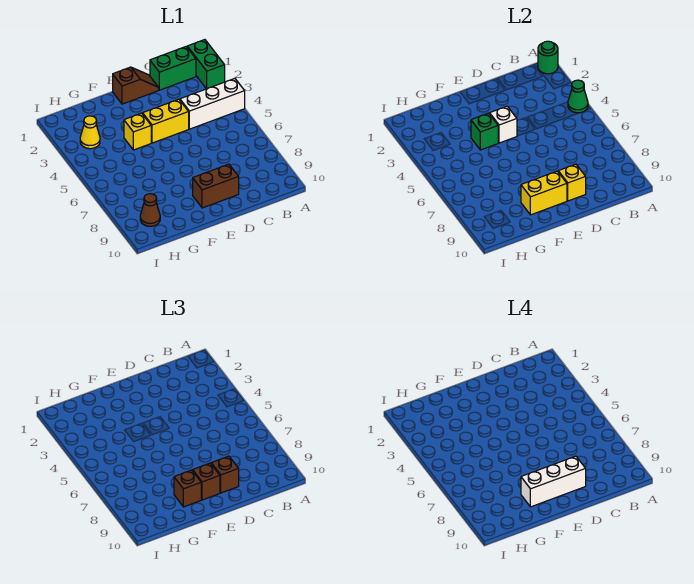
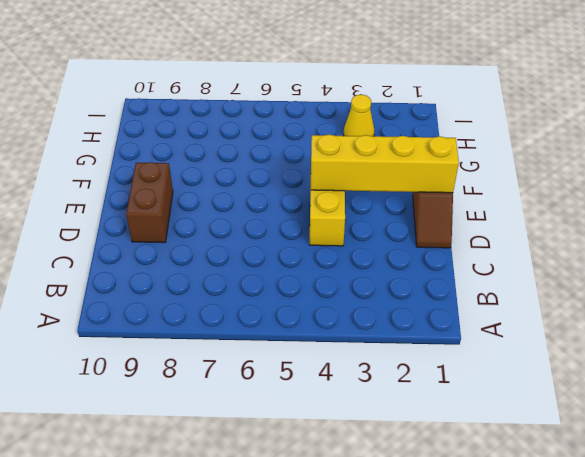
yellow brick E1:E4 level 2 -> white brick E4 level 2
none -> green brick A1:A2 level 1
none -> white brick A4:C4 level 1
none -> green brick B1:C1 level 1

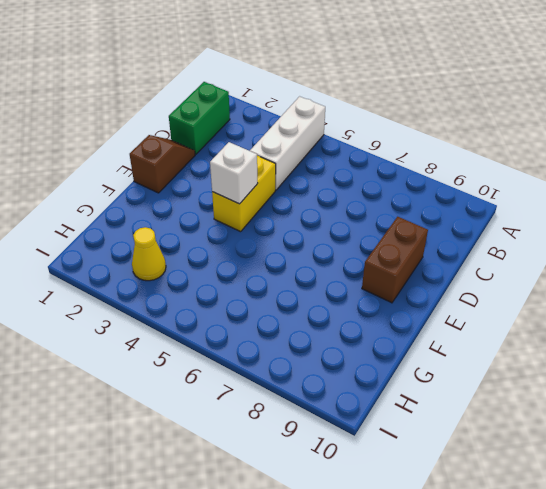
none -> green brick A1:A2 level 1
none -> yellow brick F4 level 1
none -> brown cone H9 level 1

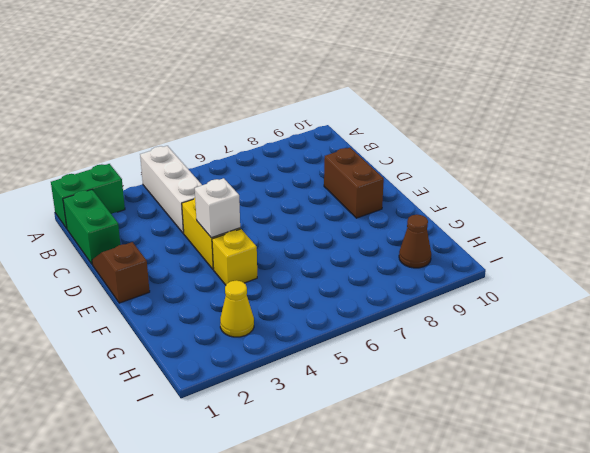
none -> green round brick A1 level 2
none -> green cone A4 level 2
none -> yellow brick D9 level 2

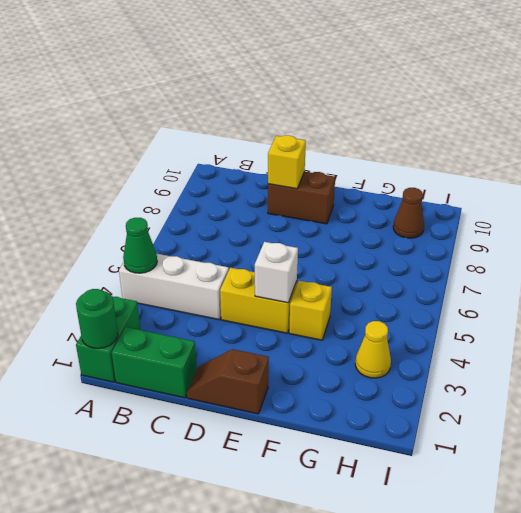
none -> yellow brick E9:F9 level 2
none -> green brick F4 level 2
none -> brown brick D9 level 3

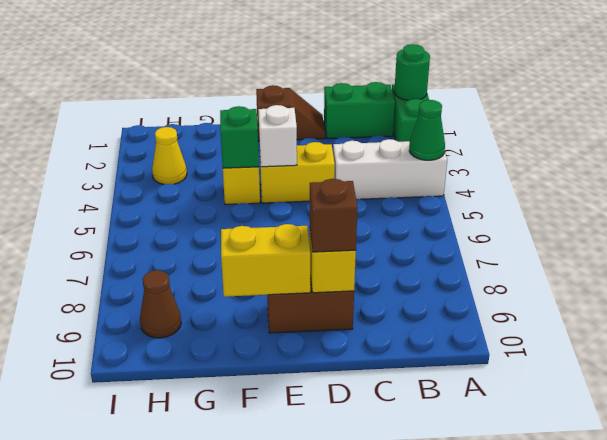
none -> brown brick E9 level 3
none -> brown brick F9 level 3
none -> white brick D9:F9 level 4

